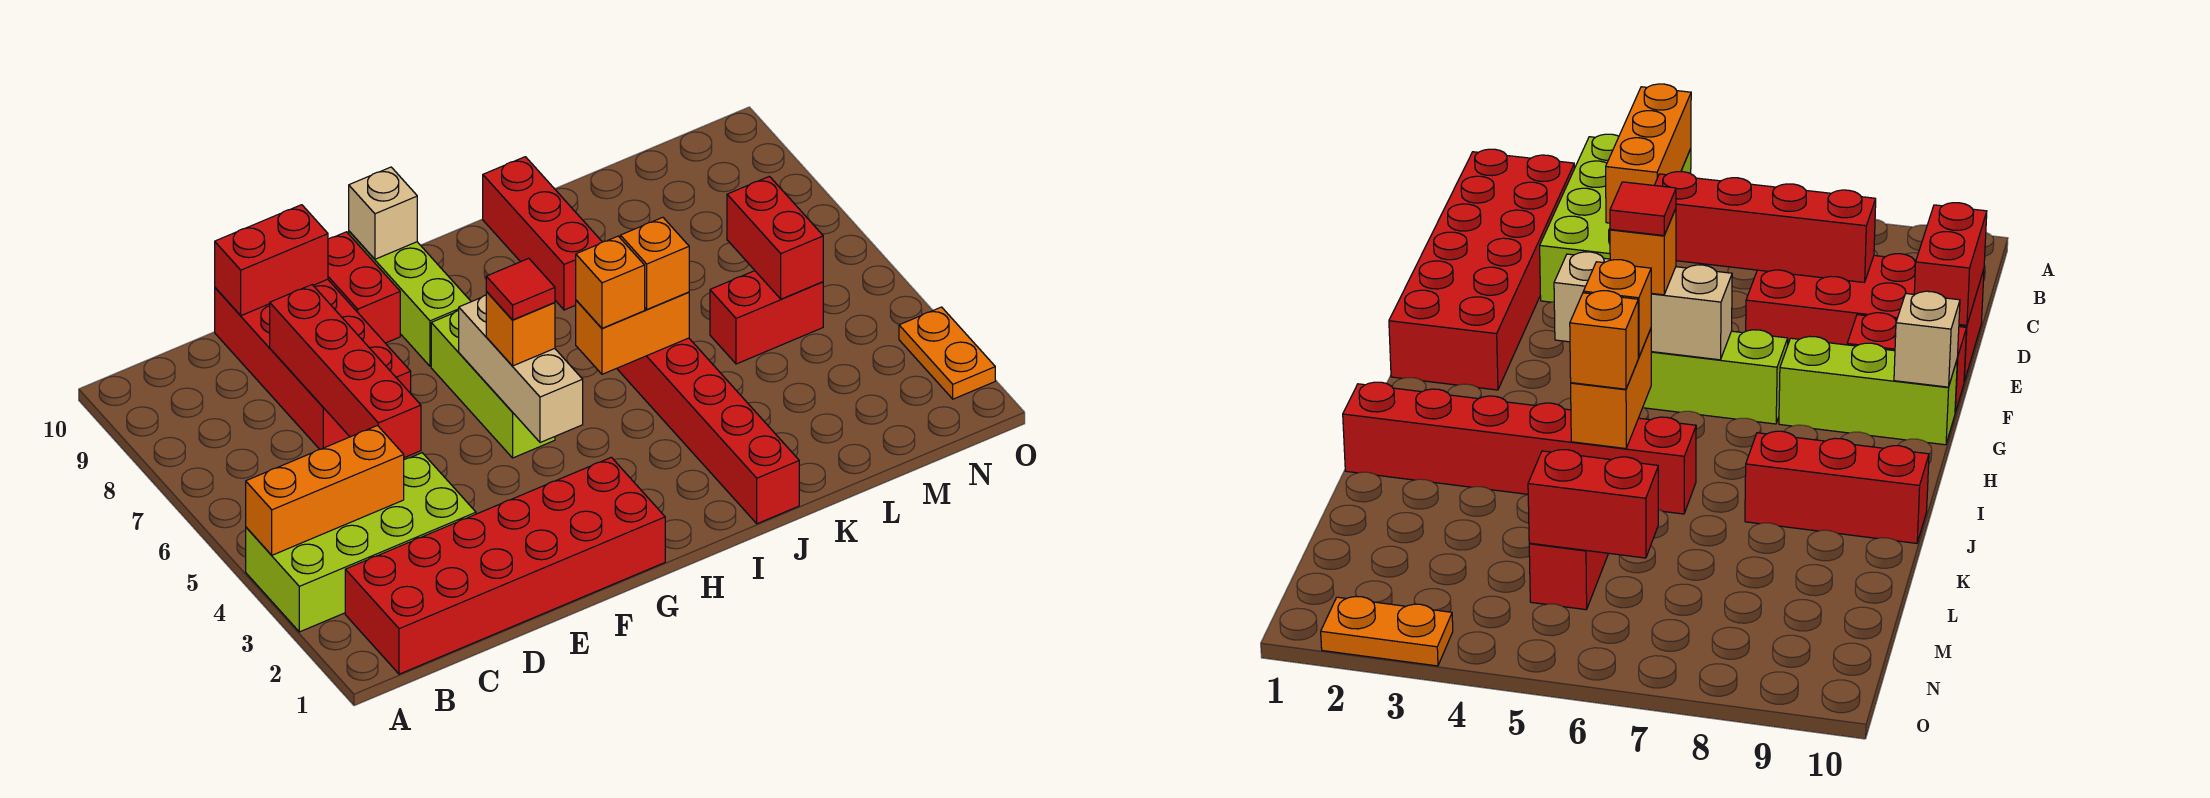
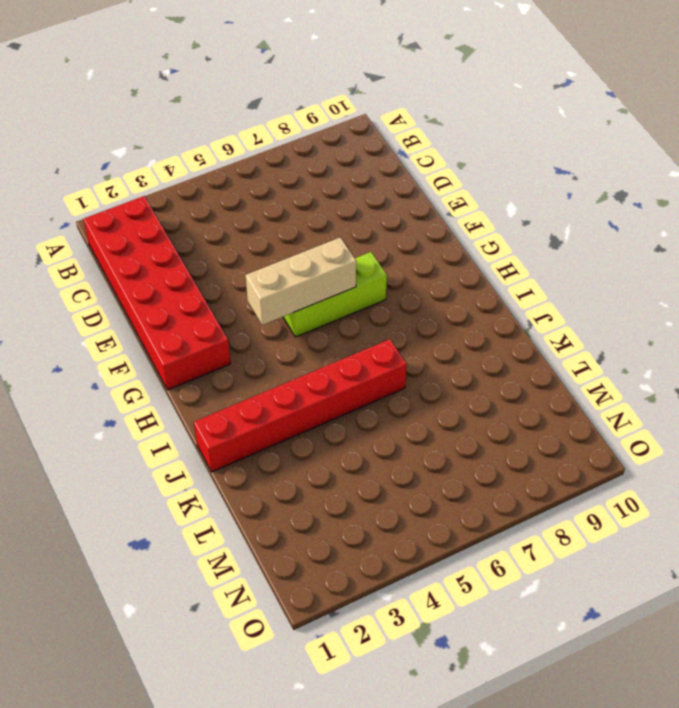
none -> lime brick A3:D4 level 1
none -> red brick D7:E10 level 1
none -> red brick F9:F10 level 1

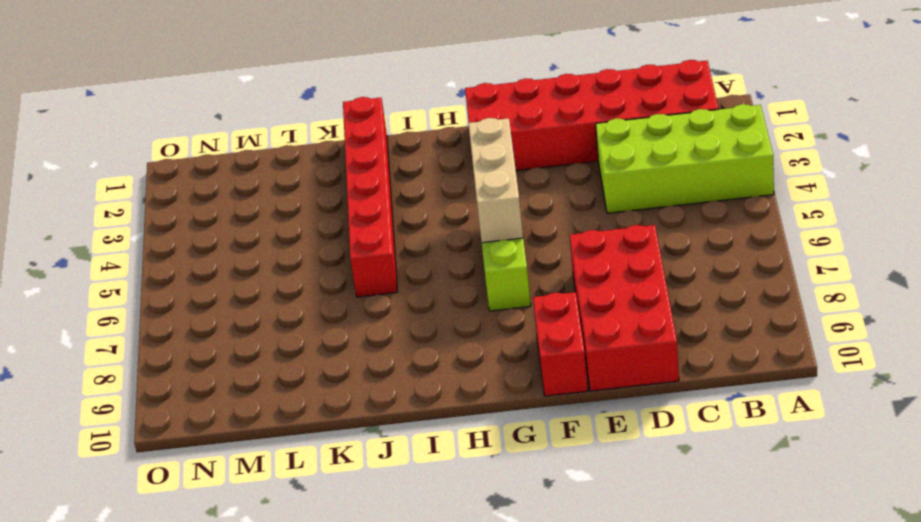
none -> lime brick G8:G10 level 1
none -> red brick J8:J10 level 1
none -> red brick L5:M5 level 1

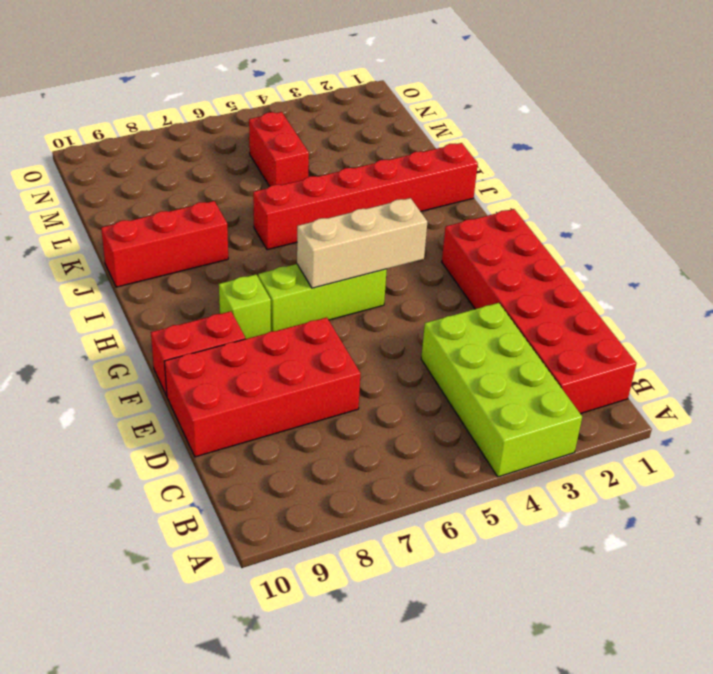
lime brick G8 level 1 -> lime brick G8:G10 level 1
none -> orange plate O2:O3 level 1
none -> orange brick A4:C4 level 2
none -> red brick D5:D8 level 2

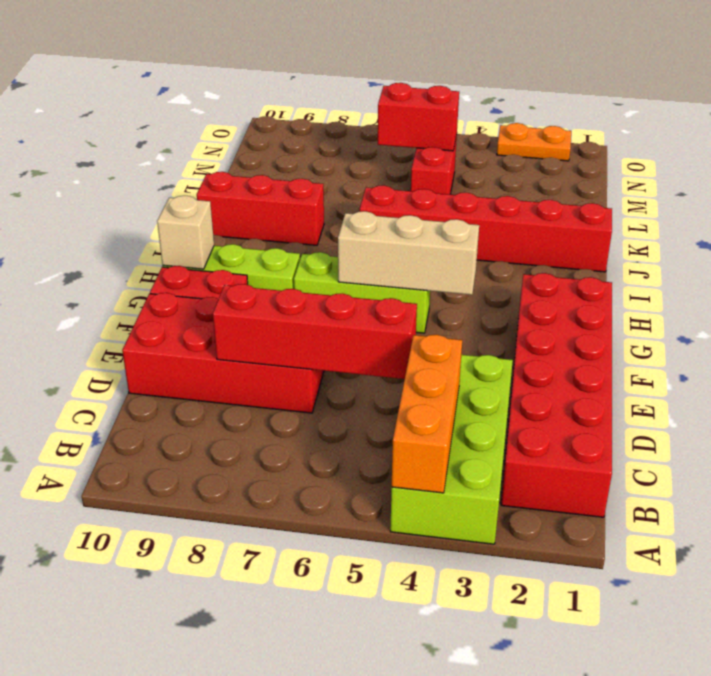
none -> red brick D10:E10 level 2
none -> orange brick I5:J5 level 2
none -> orange brick G5 level 3

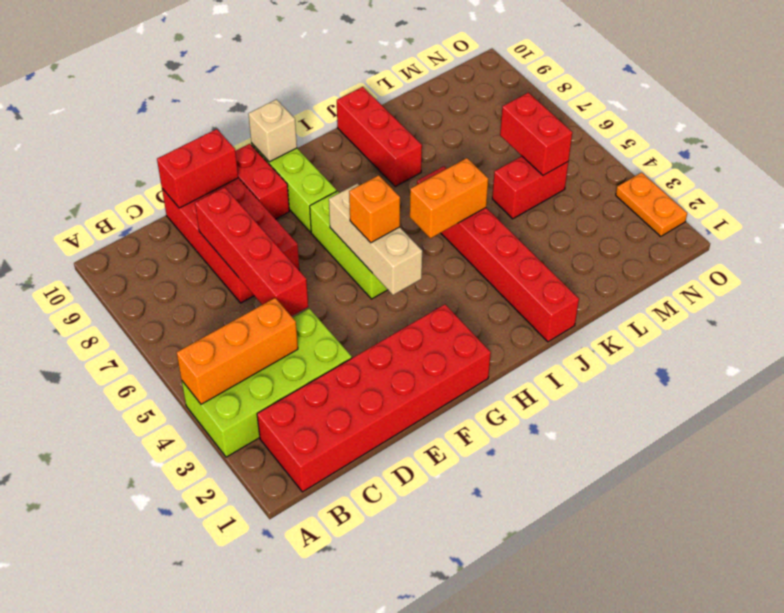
none -> orange brick I5 level 3
none -> orange brick J5 level 3
none -> red tile G5 level 4

